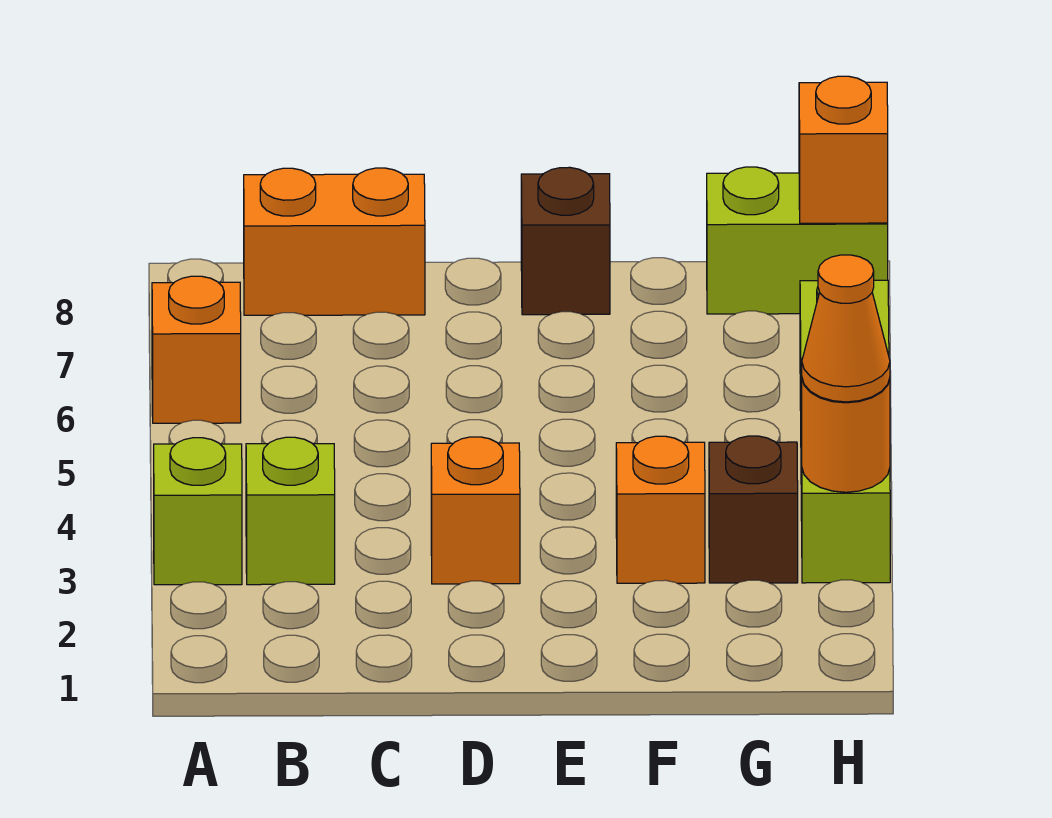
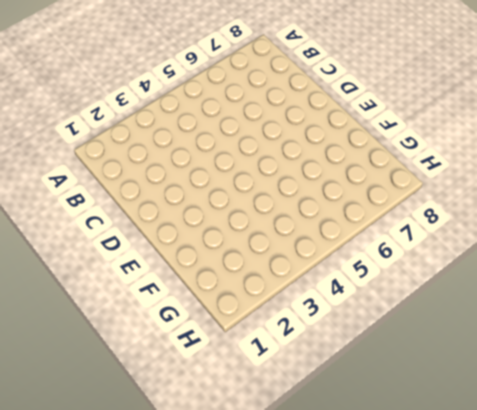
none -> lime brick A3 level 1
none -> orange brick A6 level 1
none -> lime brick B3 level 1

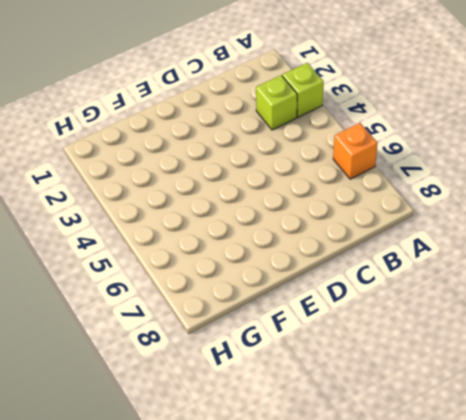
none -> orange brick B8:C8 level 1
none -> orange brick D3 level 1
none -> brown brick E8 level 1

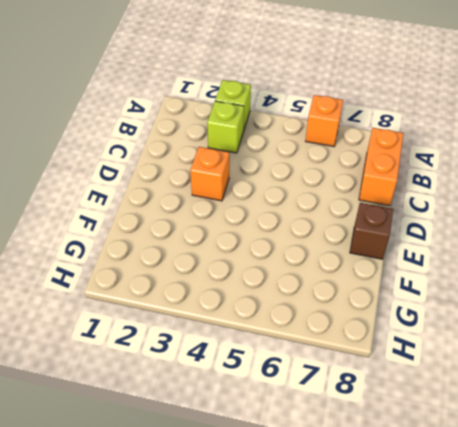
none -> orange brick F3 level 1
none -> brown brick G3 level 1
none -> lime brick G8:H8 level 1

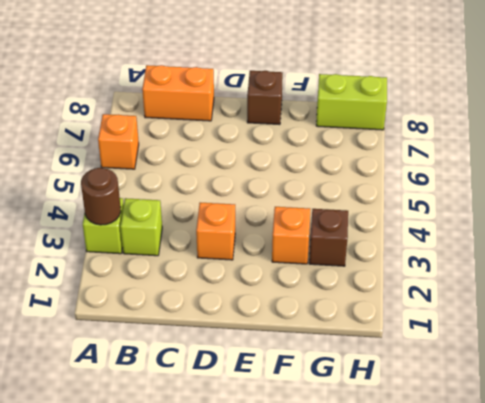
brown round brick A3 level 2 -> none
none -> lime brick H3:H6 level 1
none -> orange round brick H3 level 2
none -> orange brick H8 level 2

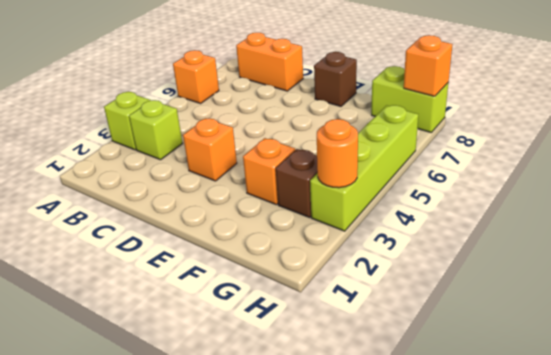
none -> orange cone H3 level 3

